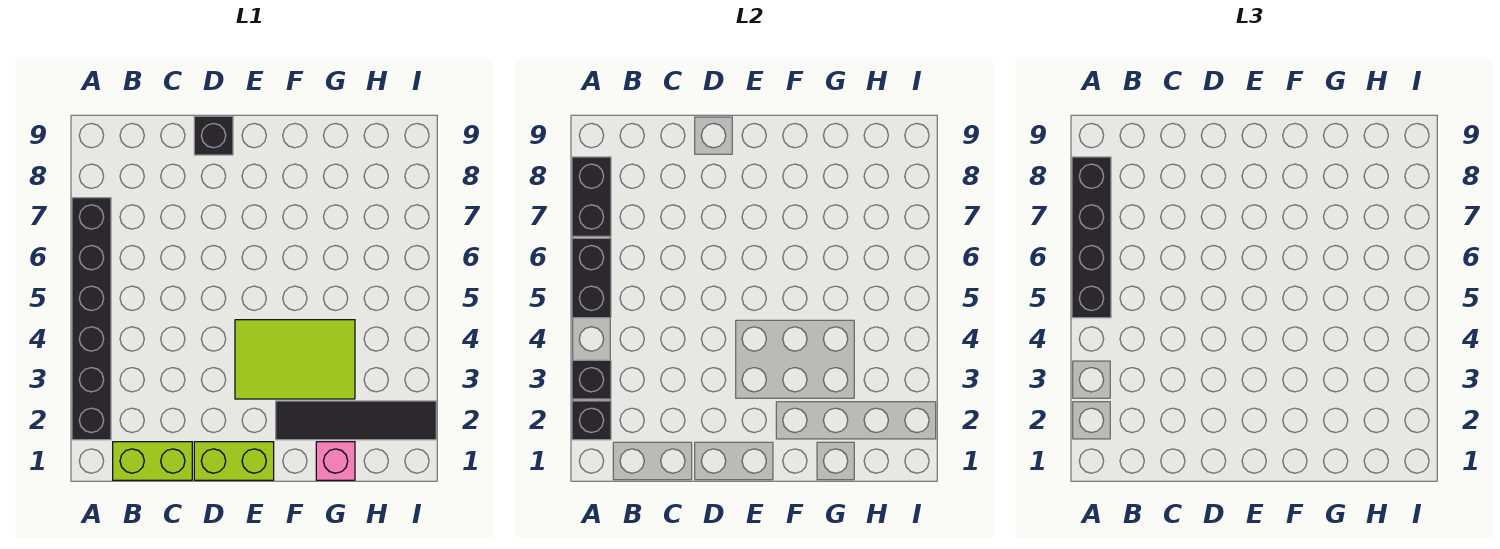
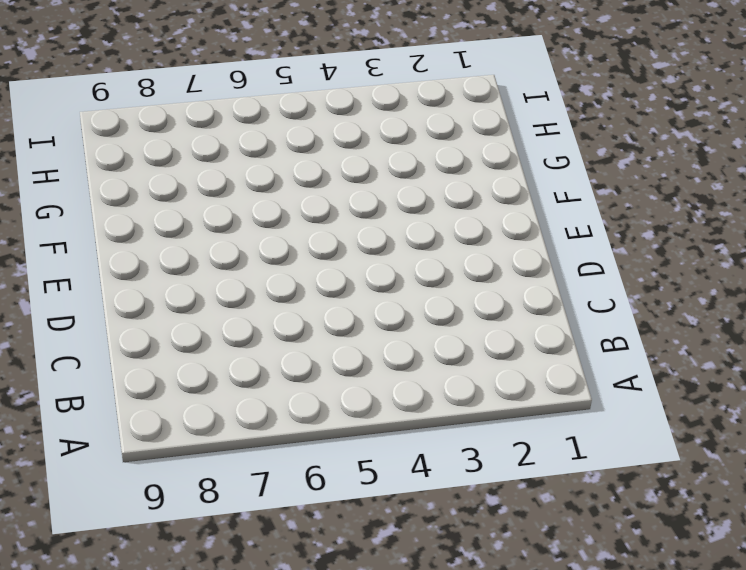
none -> black brick A2:A7 level 1
none -> lime brick B1:C1 level 1
none -> lime brick D1:E1 level 1

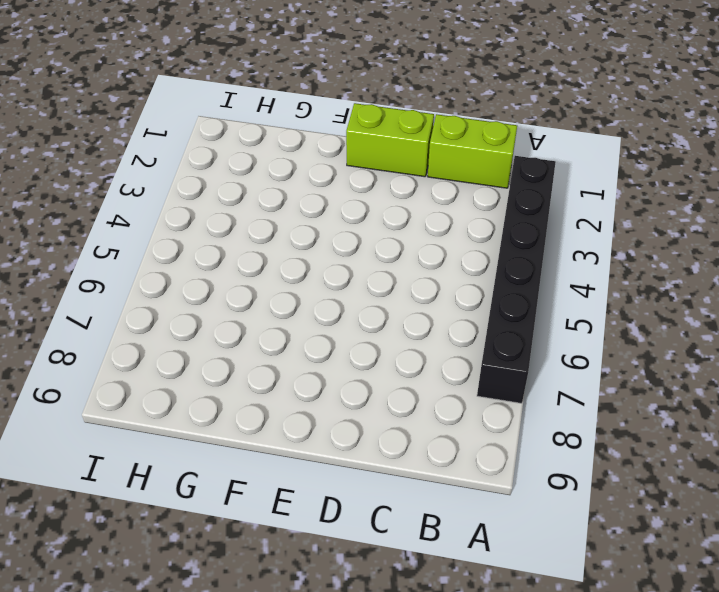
none -> black brick D9 level 1
none -> lime tile E3:G4 level 1
none -> black tile F2:I2 level 1

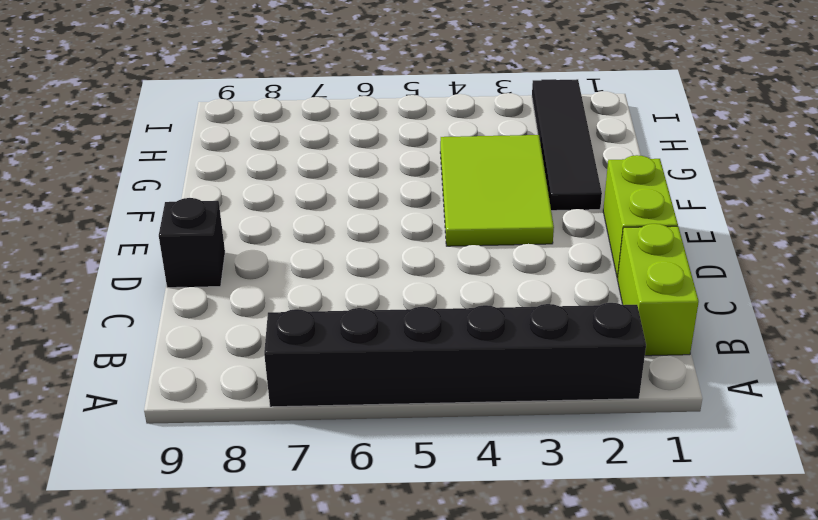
none -> pink brick G1 level 1
none -> black brick A2 level 2
none -> black brick A3 level 2

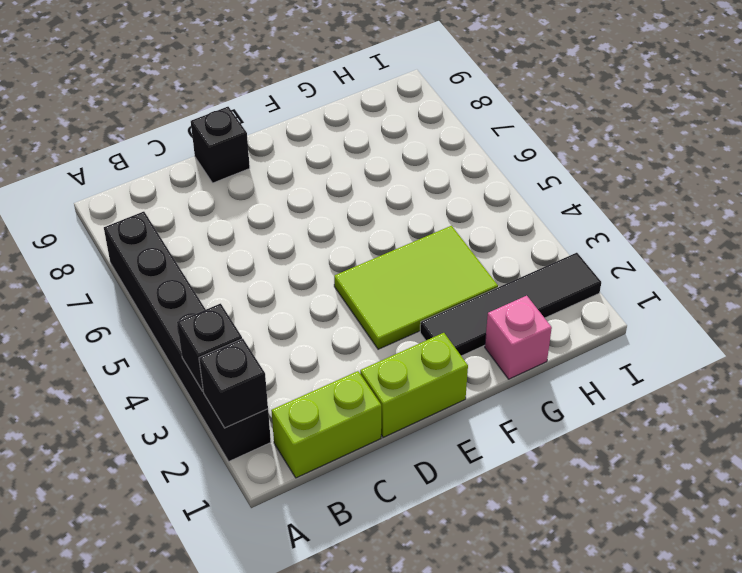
none -> black brick A5:A6 level 2
none -> black brick A7:A8 level 2
none -> black brick A5:A8 level 3

